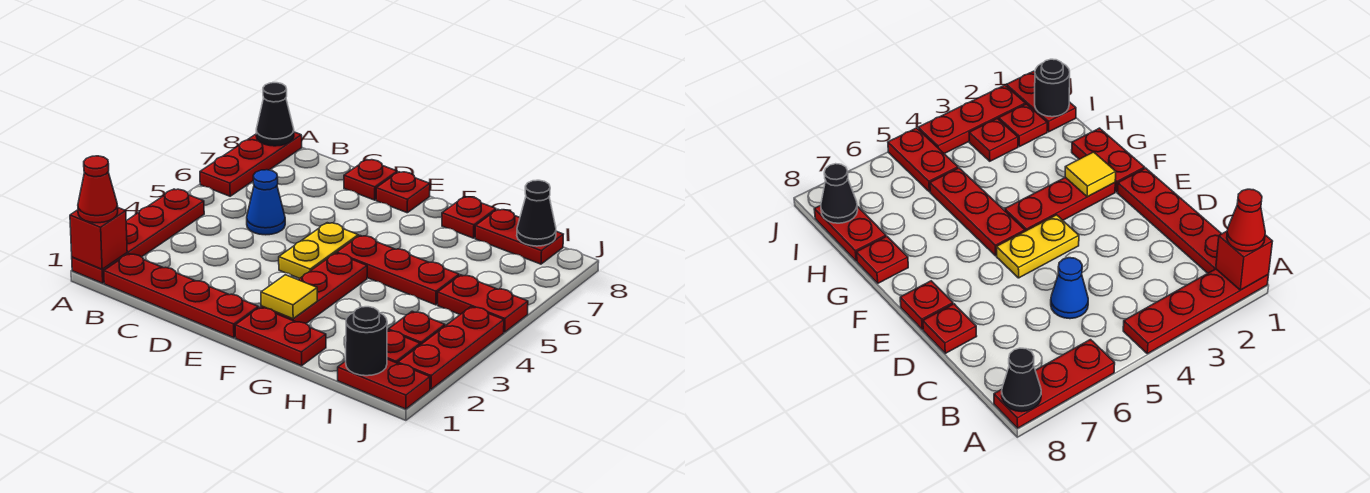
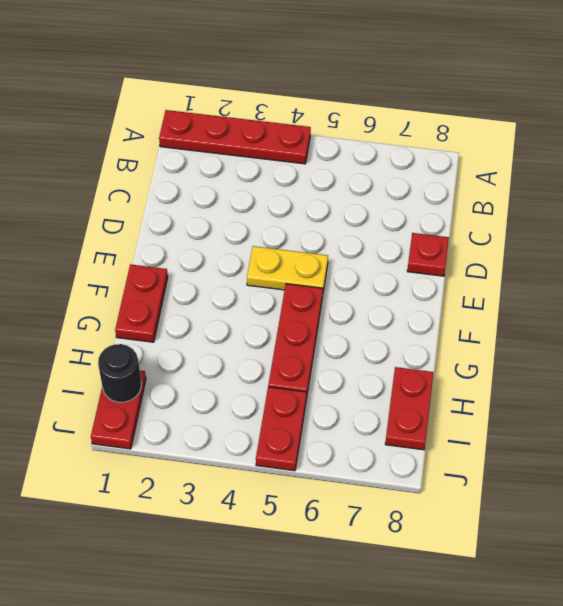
none -> red plate A6:A8 level 1
none -> red plate B1:E1 level 1
none -> blue cone C5 level 1

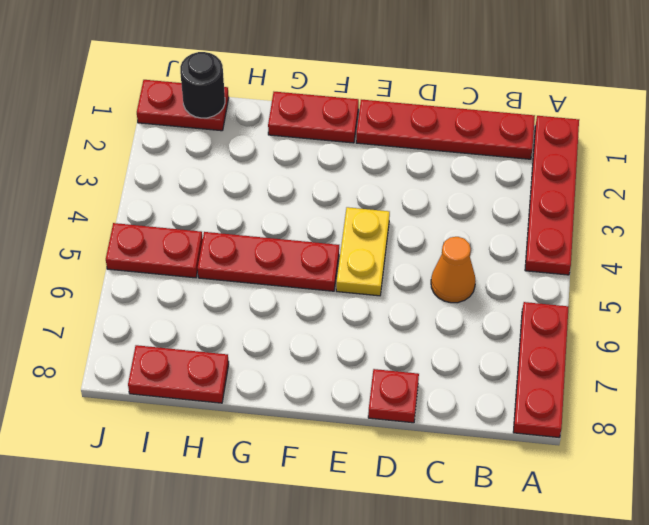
orange cone C5 level 1 -> blue cone C5 level 1
none -> red plate E8 level 1
none -> red plate F2:F4 level 1
none -> red plate G8 level 1

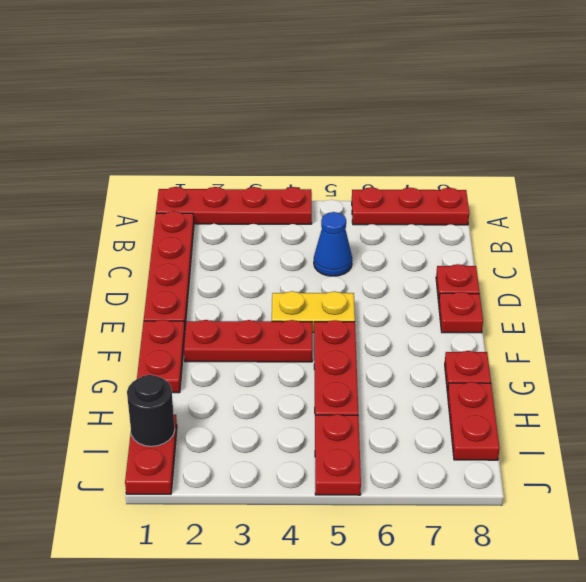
none -> red plate I2 level 1
none -> red plate I3 level 1
none -> red plate J2:J4 level 1

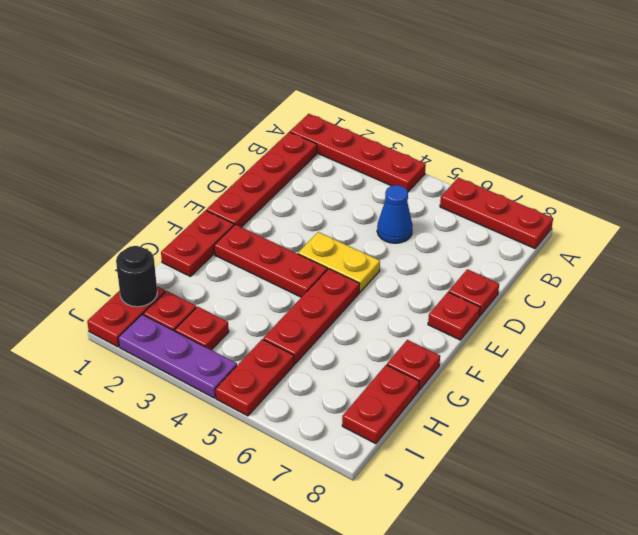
purple plate J2:J4 level 1 -> red plate J2:J4 level 1
none -> red brick A1 level 2
none -> black cone A8 level 2
none -> yellow tile F2 level 2

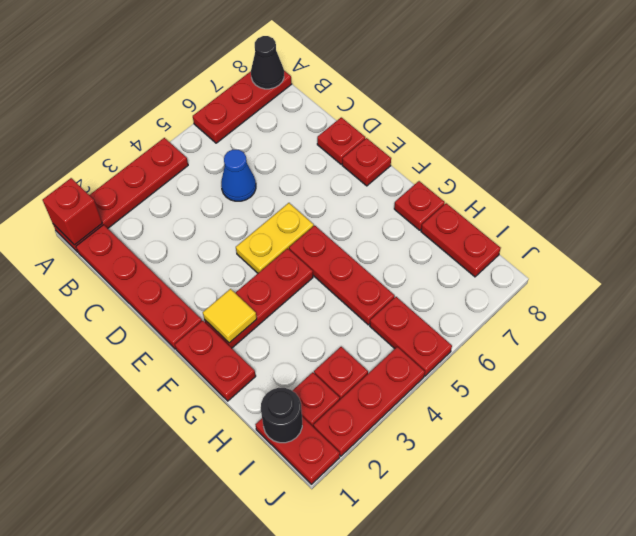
none -> black cone I8 level 2
none -> red cone A1 level 3

